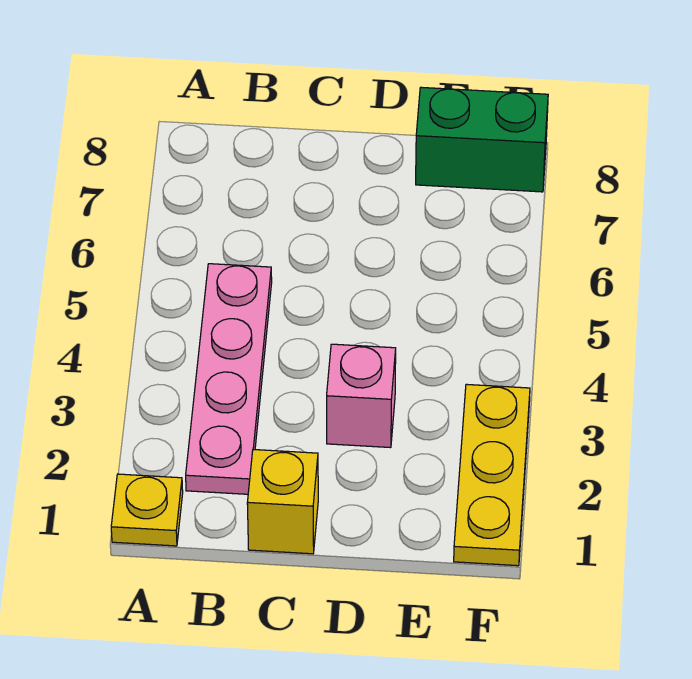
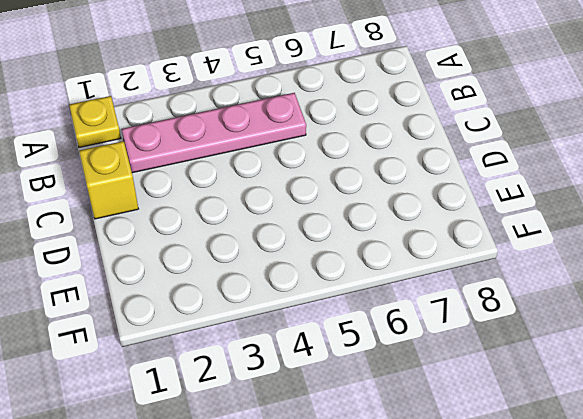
none -> pink brick D3 level 1
none -> green brick E8:F8 level 1

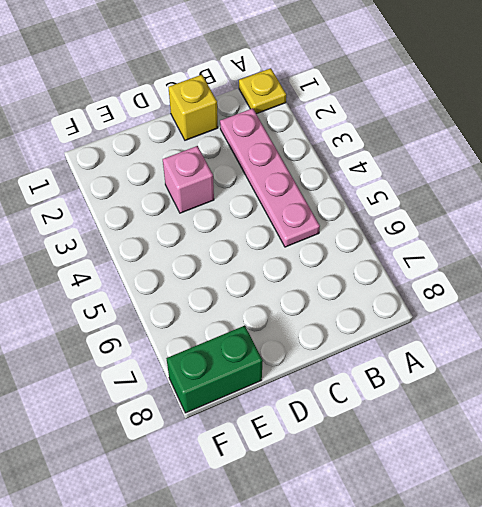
none -> yellow plate F1:F3 level 1

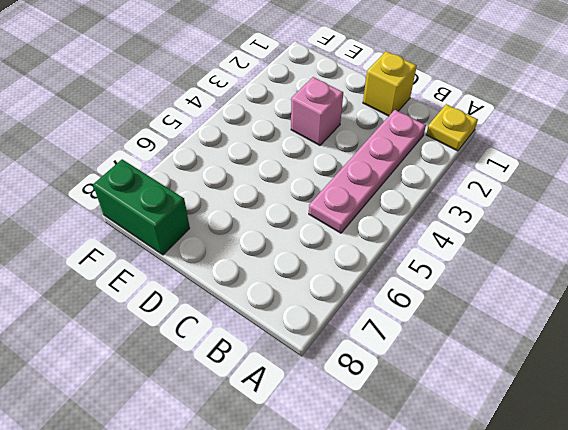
none -> yellow plate F1:F3 level 1

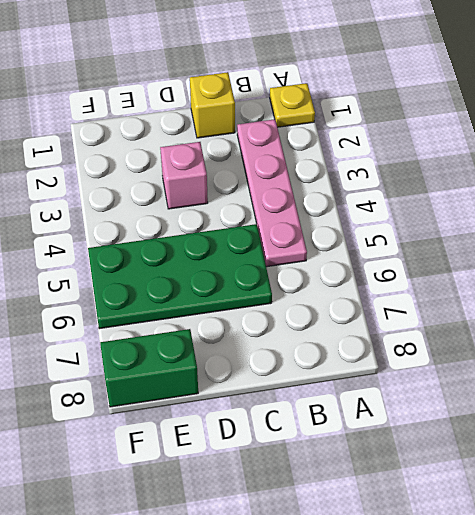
green plate C5:F6 level 1 -> none
none -> yellow plate F1:F3 level 1

